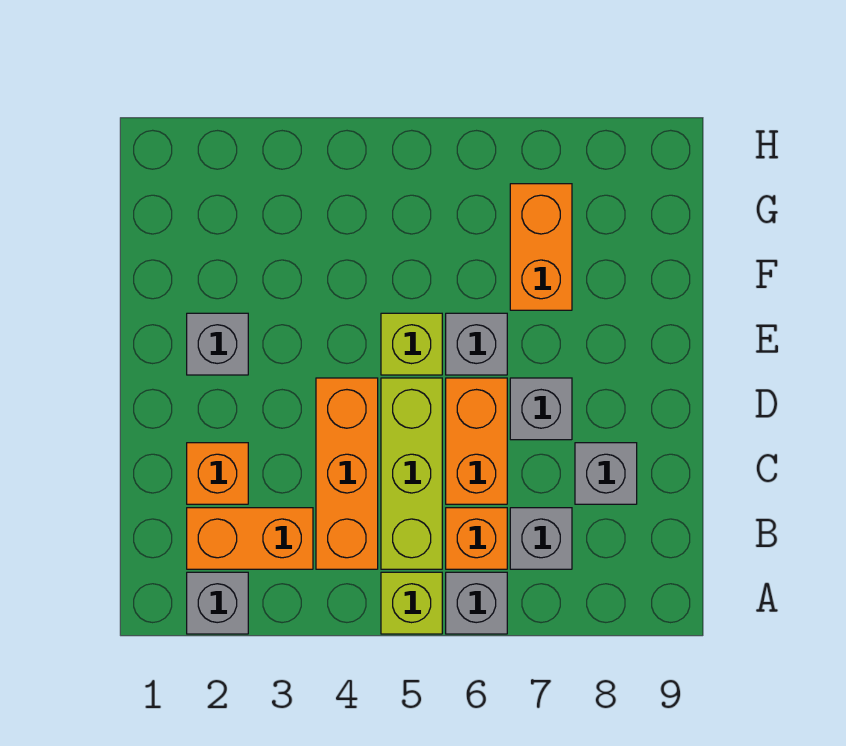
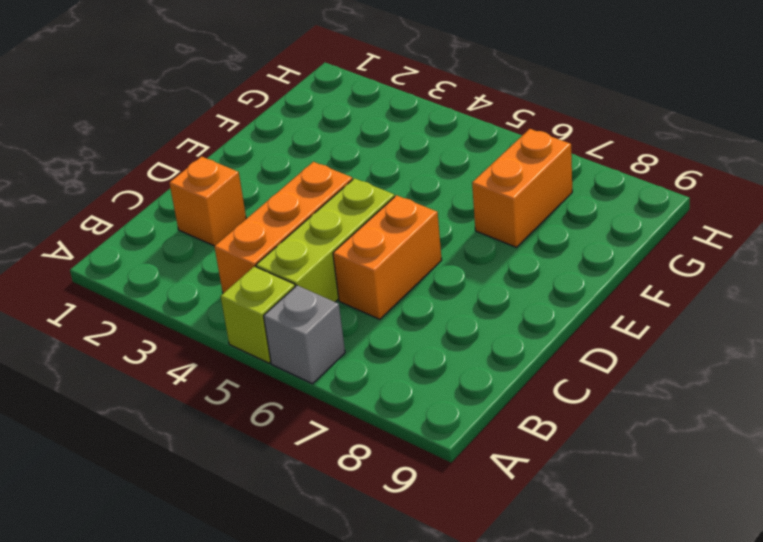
none -> grey brick A2 level 1
none -> orange brick B2:B3 level 1
none -> orange brick B6 level 1

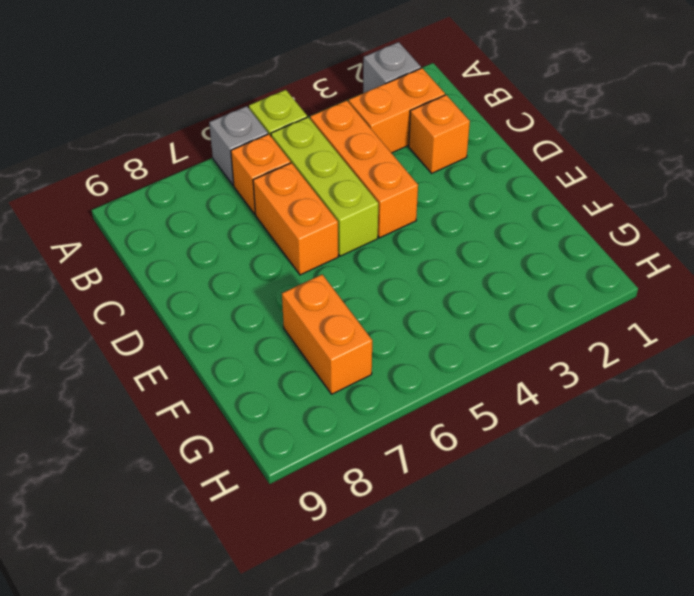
none -> grey brick B7 level 1
none -> grey brick C8 level 1
none -> grey brick D7 level 1

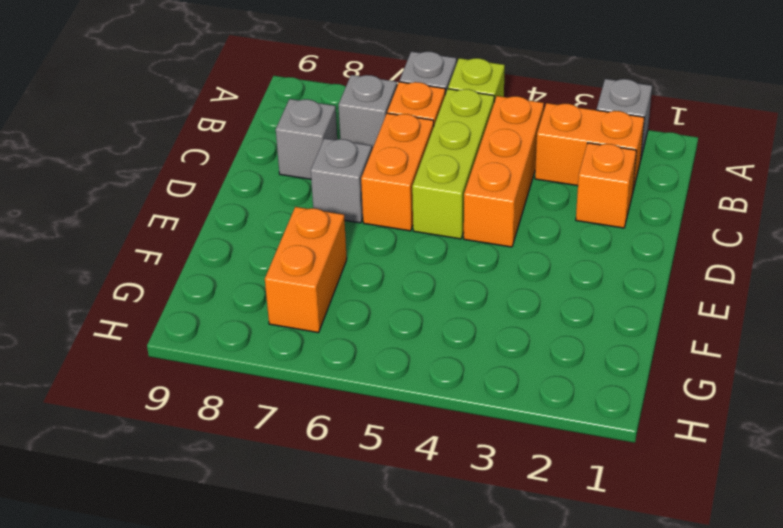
none -> grey brick E2 level 1
none -> lime brick E5 level 1
none -> grey brick E6 level 1

